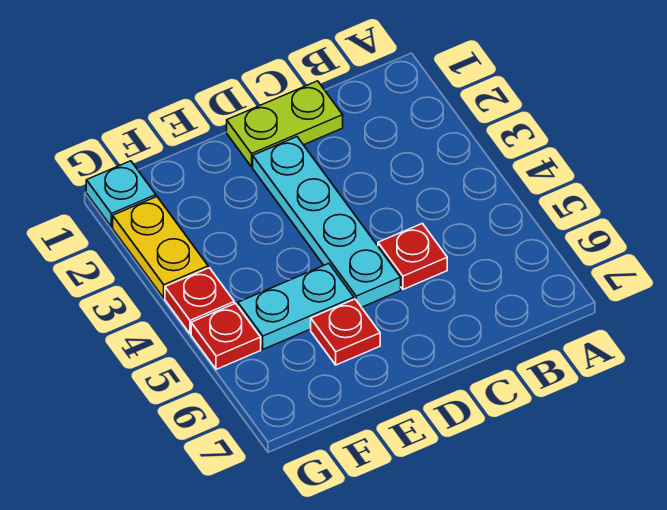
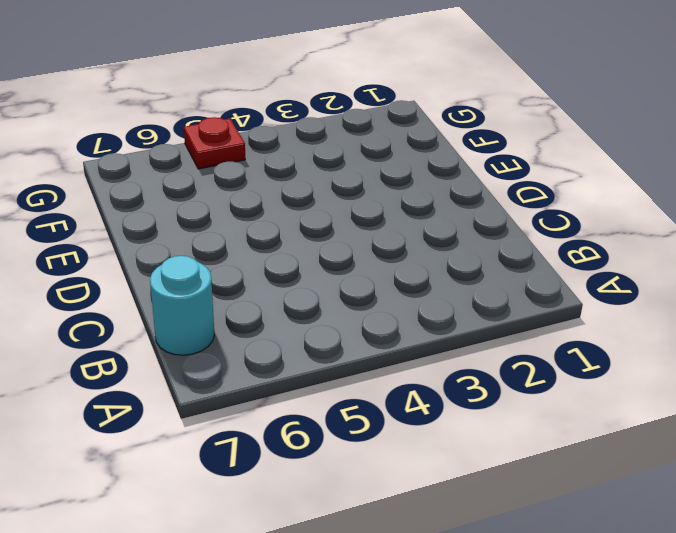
cyan round brick B7 level 1 -> none
none -> lime plate C1:D1 level 1
none -> red plate C5 level 1

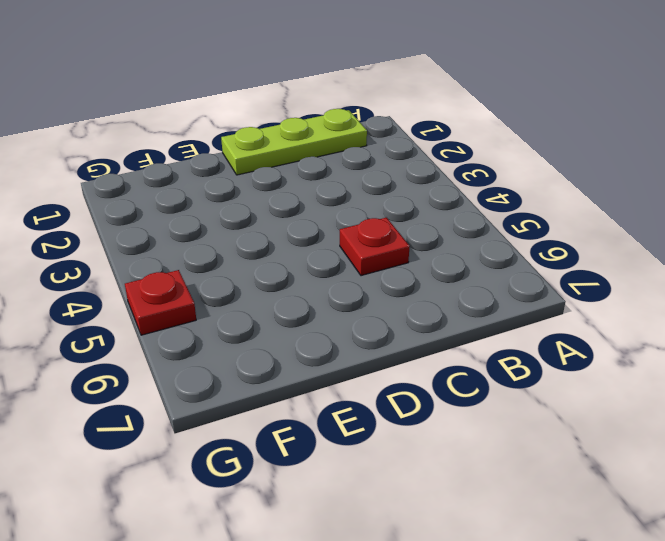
lime plate B1:D1 level 1 -> lime plate C1:D1 level 1
none -> cyan plate D2:D5 level 1
none -> cyan plate E5:F5 level 1

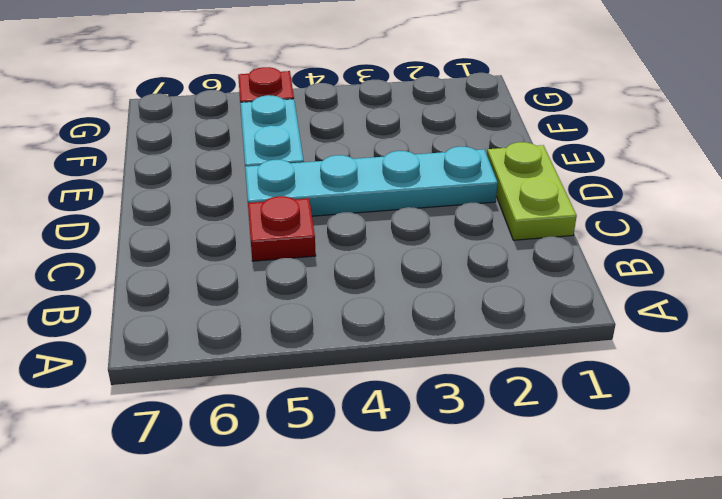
none -> red plate E6 level 1
none -> cyan plate G1 level 1

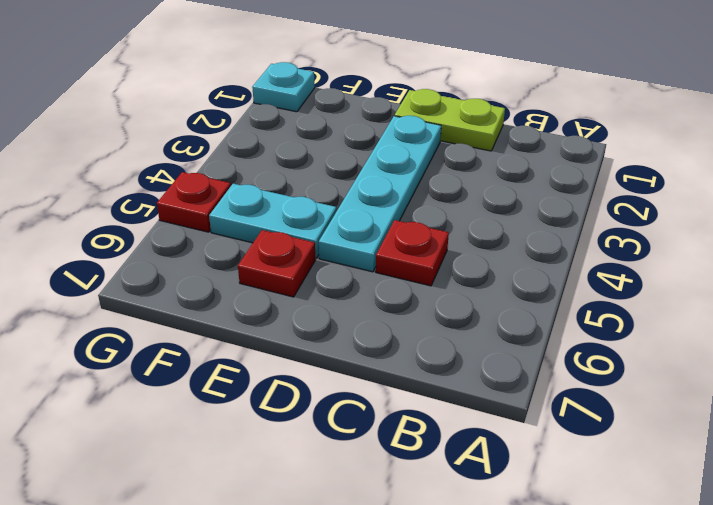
none -> yellow plate G2:G3 level 1
none -> red plate G4 level 1

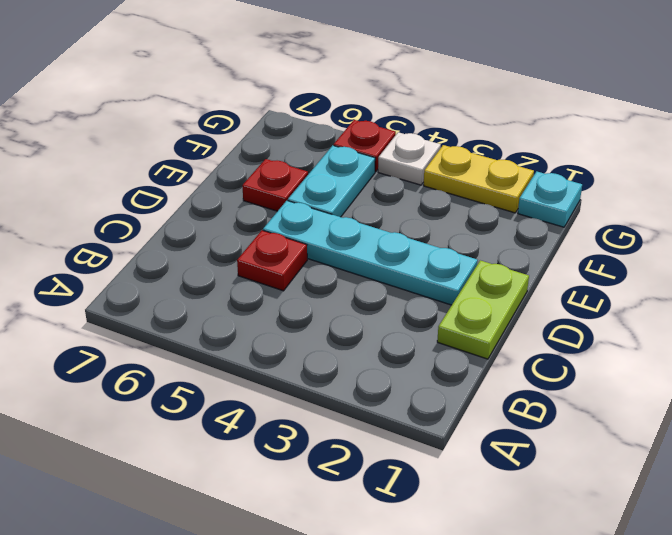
white plate G4 level 1 -> red plate G4 level 1

